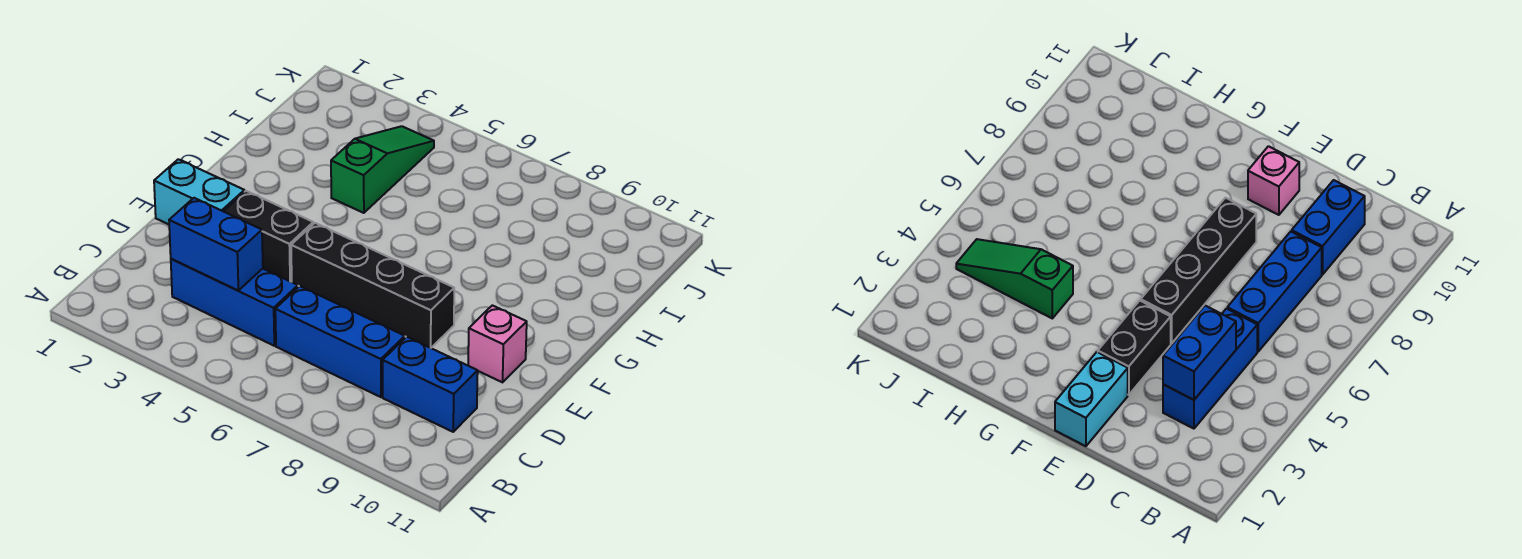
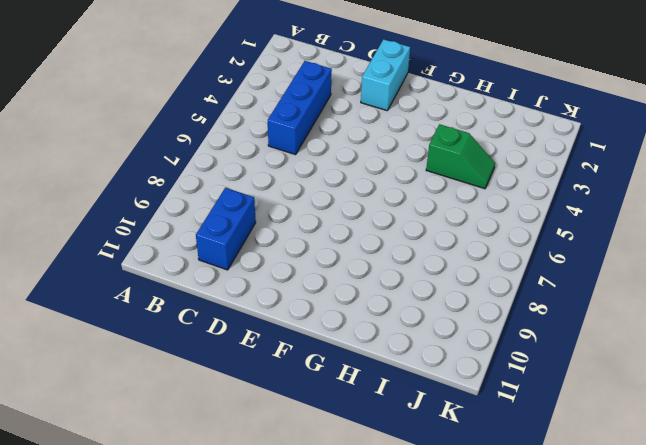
green slope H4:I4 level 1 top H -> green slope H4:J4 level 1 top H
none -> blue brick C6:C8 level 1
none -> black brick E3:E4 level 1

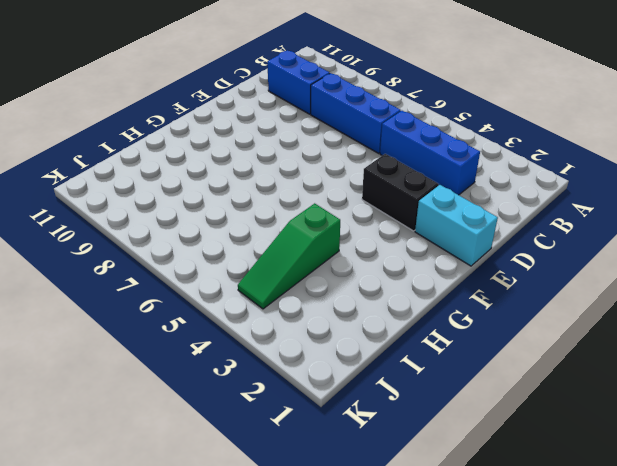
none -> black brick E5:E8 level 1
none -> pink brick E10 level 1

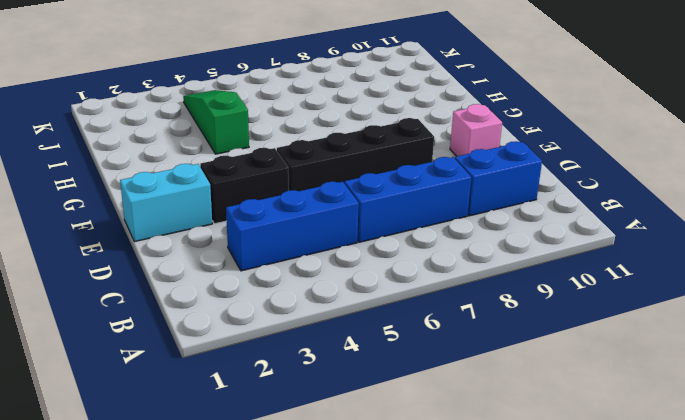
none -> blue brick C3:C4 level 2

